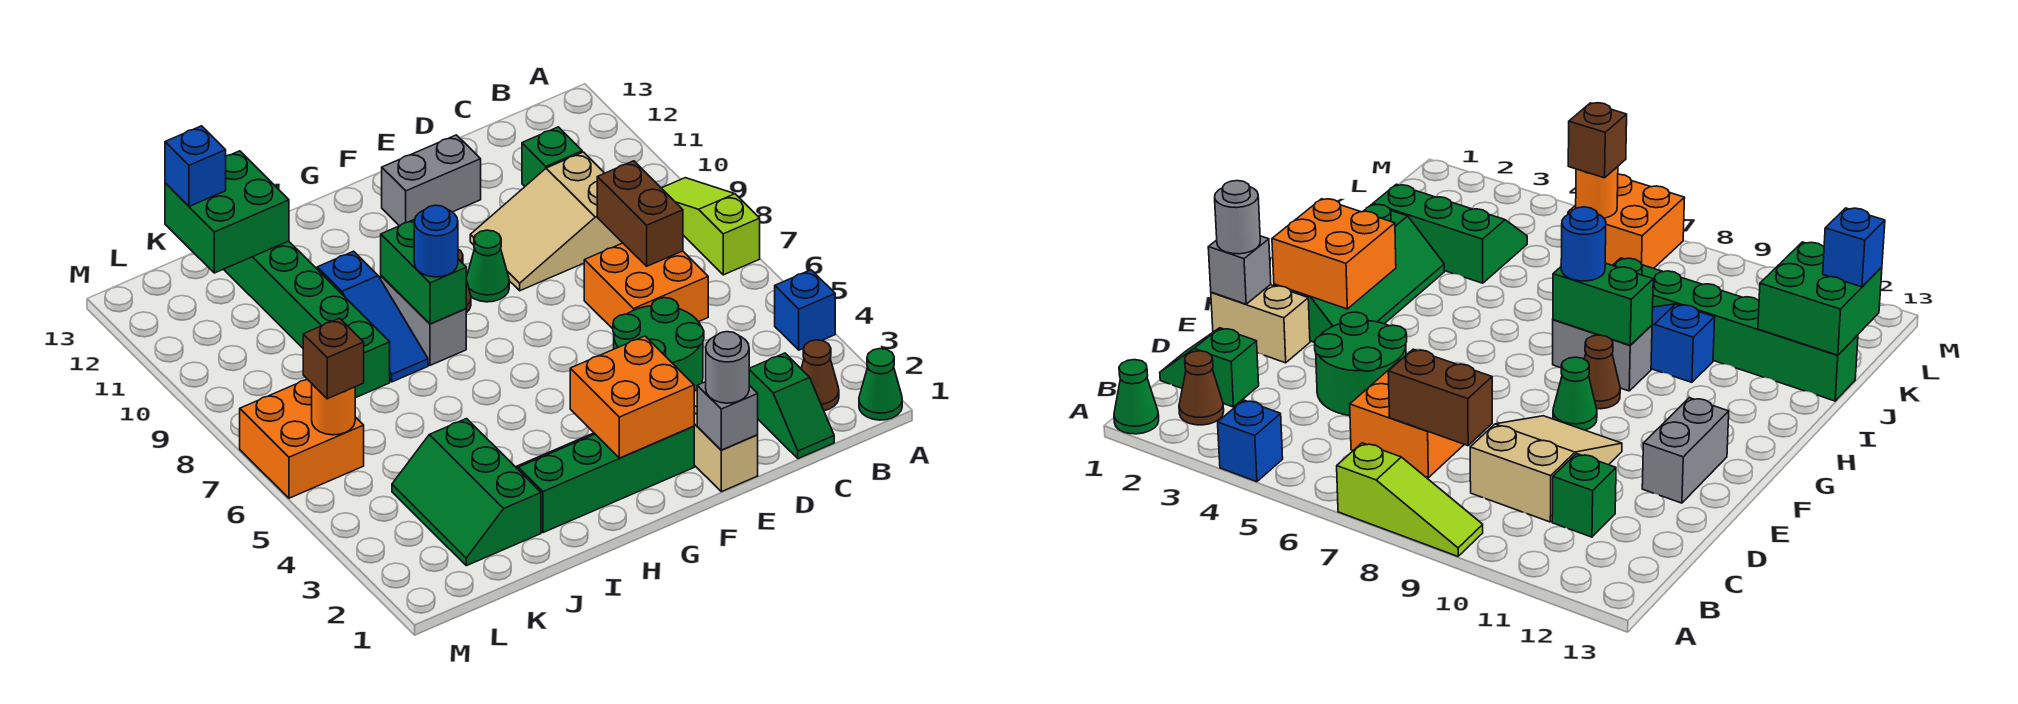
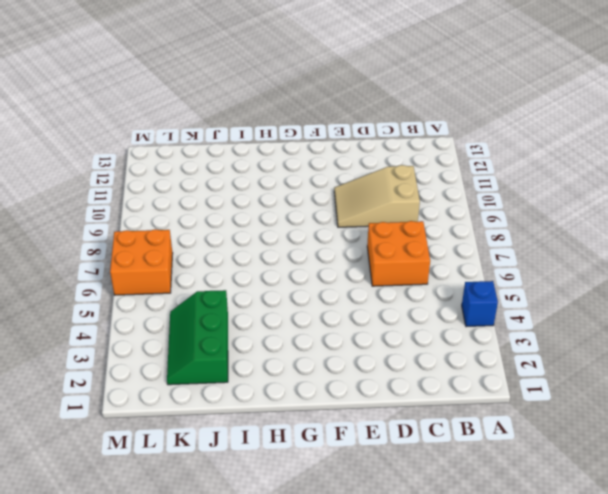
none -> green cone A1 level 1
none -> lime slope A7:A9 level 1 top 7
none -> brown cone B2 level 1

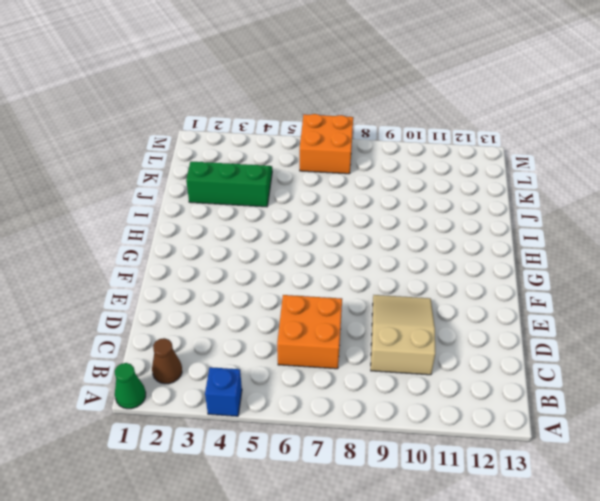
none -> lime slope A7:A9 level 1 top 7
none -> green slope C1:C2 level 1 top 2
none -> green brick C11 level 1

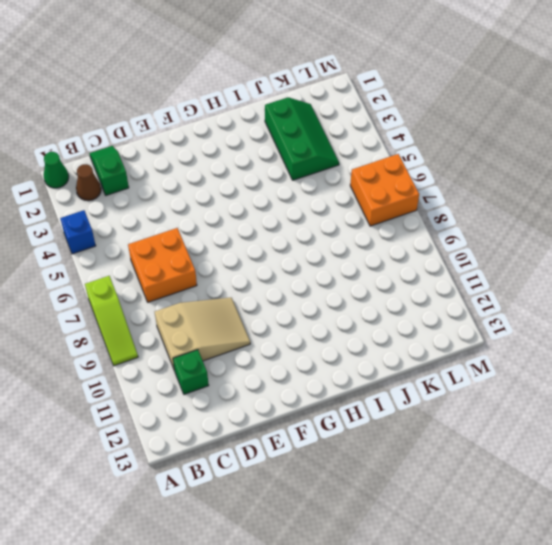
none -> green round brick D4:E5 level 1
none -> tan brick E1:E2 level 1
none -> grey brick E12:F12 level 1

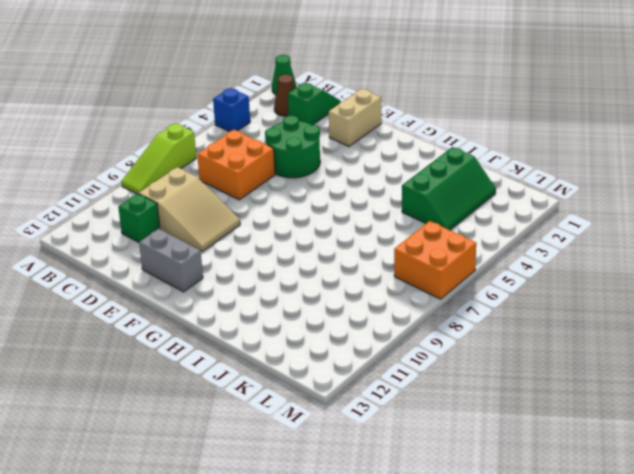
none -> green slope F2:I3 level 1 top 2
none -> green cone F9 level 1
none -> brown cone G9 level 1

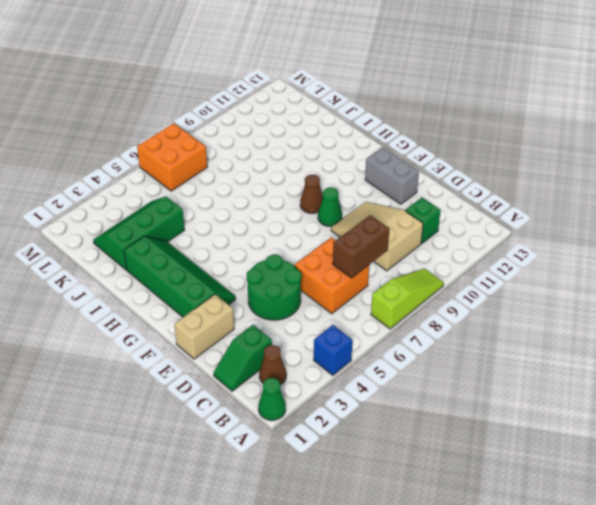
none -> grey brick H8:H9 level 1
none -> blue slope I8:I10 level 1 top 10
none -> green brick J8:J13 level 1

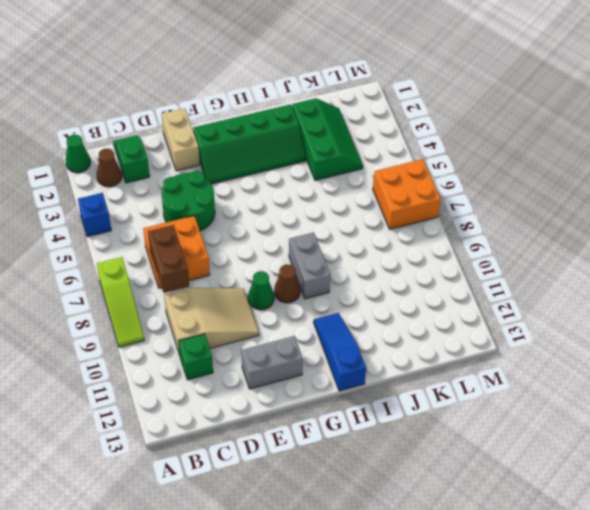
blue slope H11:H13 level 1 top 13 -> blue slope I8:I10 level 1 top 10
none -> green brick J8:J13 level 1
none -> grey brick E1 level 2
none -> orange brick F2:G3 level 2

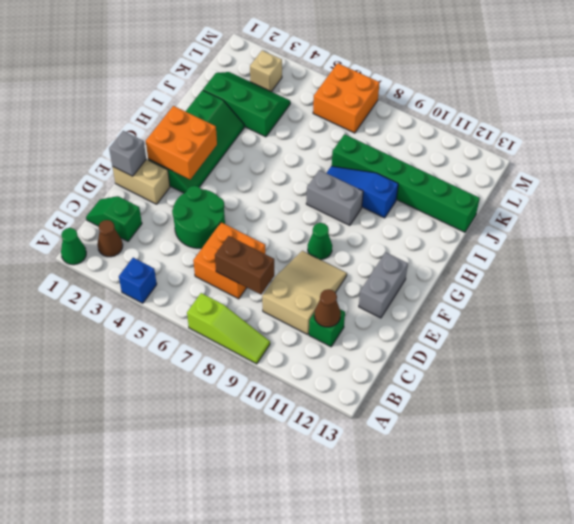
brown cone C11 level 2 -> brown cone G9 level 1
tan brick L3 level 1 -> none
none -> green brick H8:H9 level 2
none -> green brick J12:K13 level 2
none -> orange round brick L6 level 2

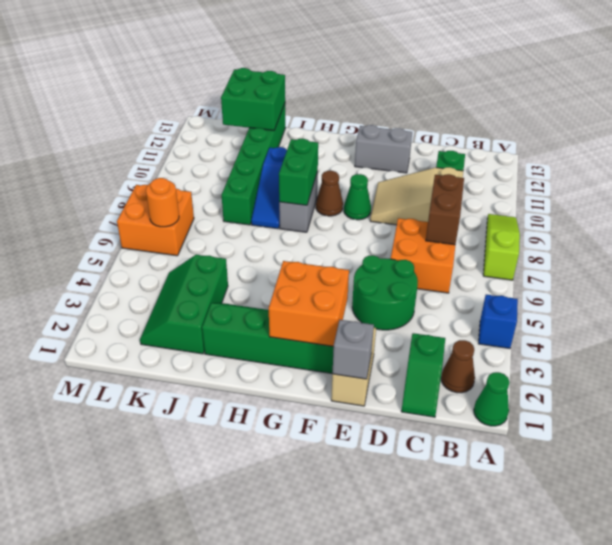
none -> grey round brick E1 level 3
none -> blue round brick H8 level 3
none -> blue brick K13 level 3

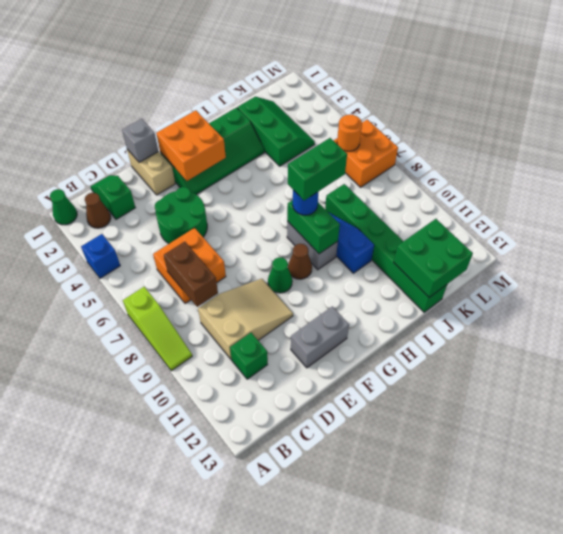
green brick H8:I8 level 4 -> none
none -> grey round brick E1 level 3
none -> blue brick K13 level 3
none -> brown brick L6 level 3

